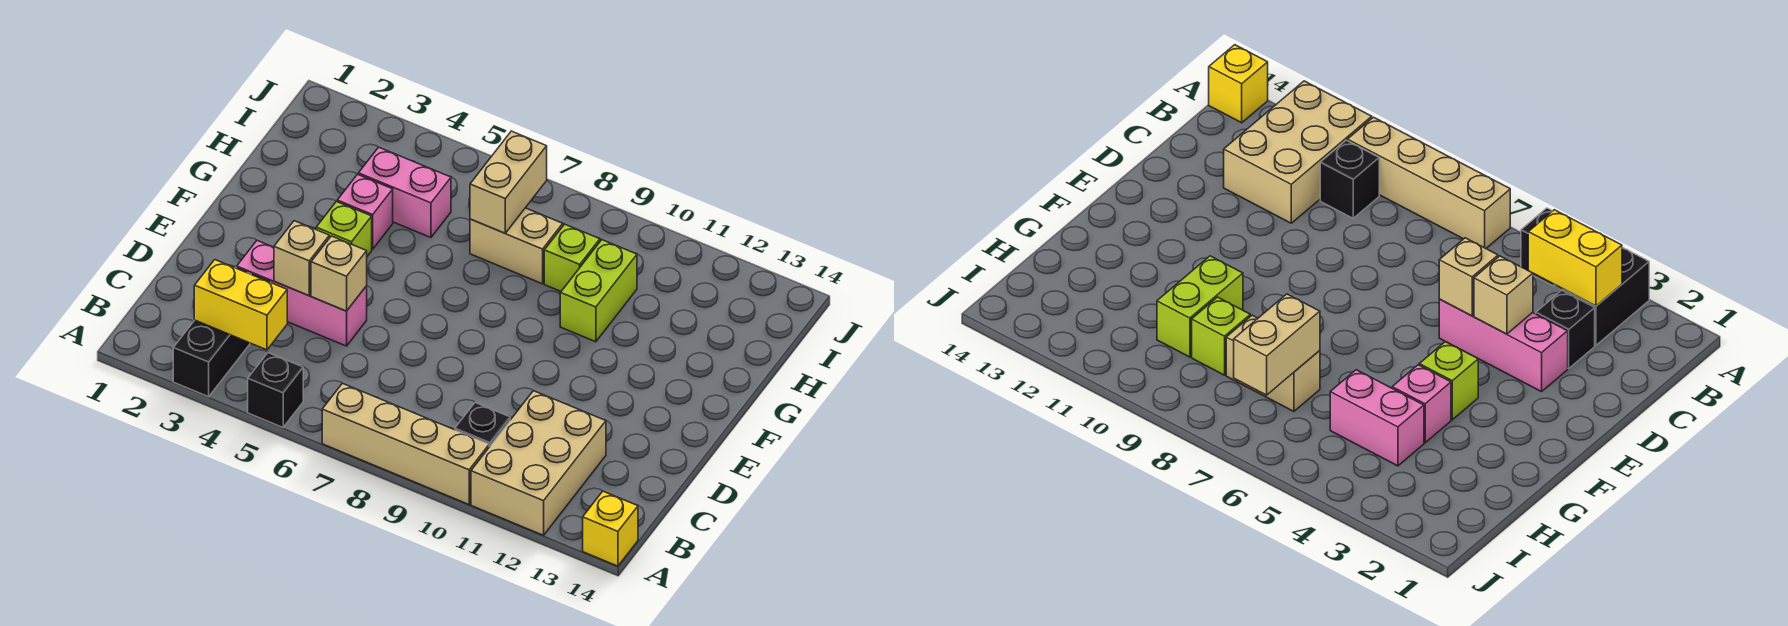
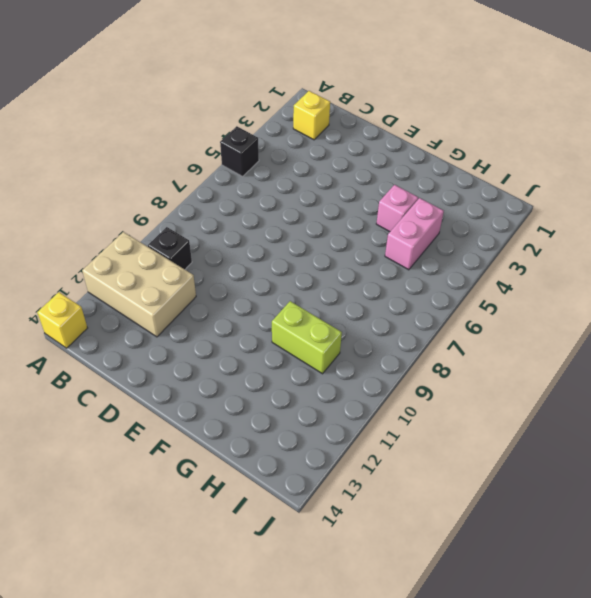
yellow brick B2 level 1 -> none
none -> black brick A3:B3 level 1
none -> tan brick A7:A10 level 1
none -> black brick C3 level 1

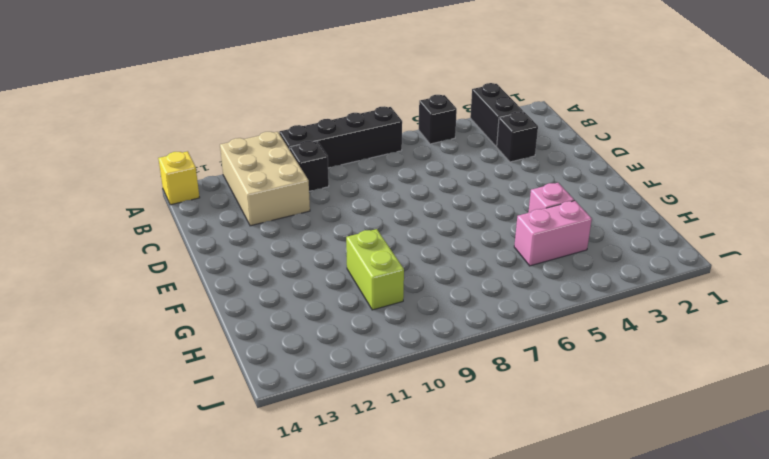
black brick A7:A10 level 1 -> tan brick A7:A10 level 1
none -> pink brick D3:D5 level 1
none -> lime brick F4 level 1
none -> tan brick H7:H8 level 1

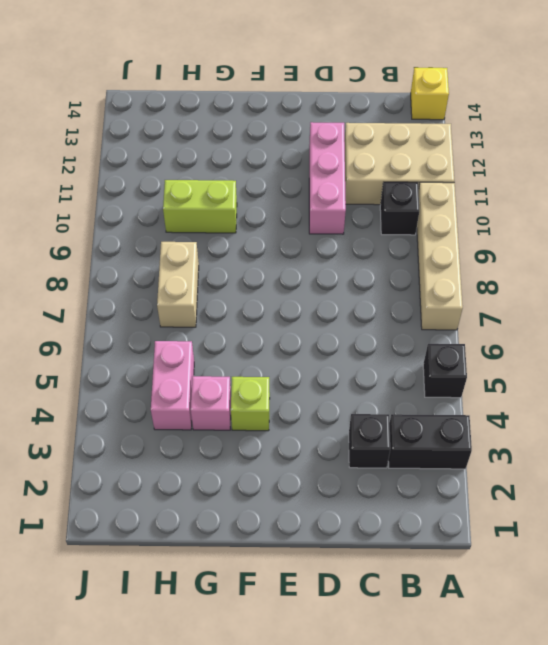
pink brick D10:D12 level 1 -> pink brick D3:D5 level 1
none -> lime brick H9 level 1
none -> yellow brick B3:B4 level 2
none -> tan brick D4 level 2

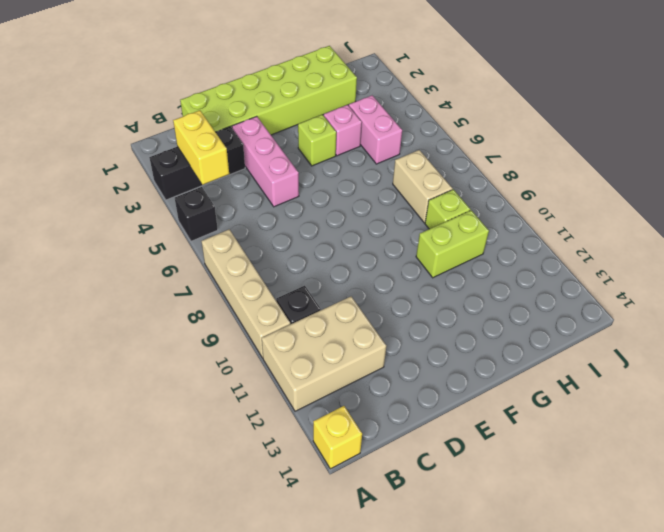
lime brick C1:H2 level 1 -> none
none -> tan brick D4 level 2
none -> tan brick D5 level 2
none -> tan brick H7:I7 level 2

